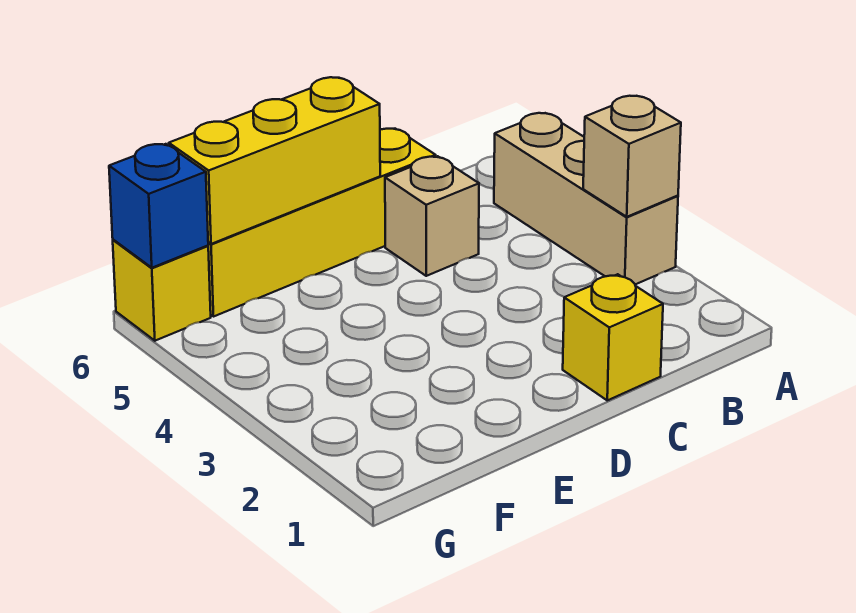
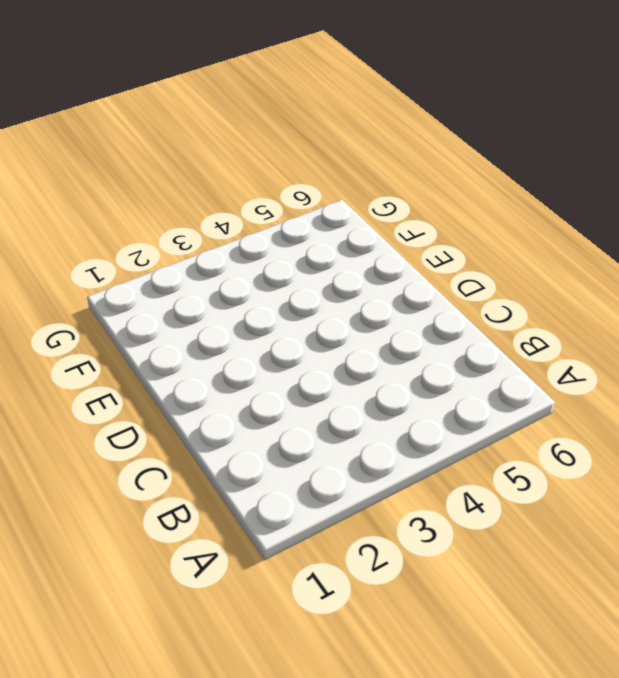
none -> tan brick A3:A5 level 1
none -> yellow brick C1 level 1

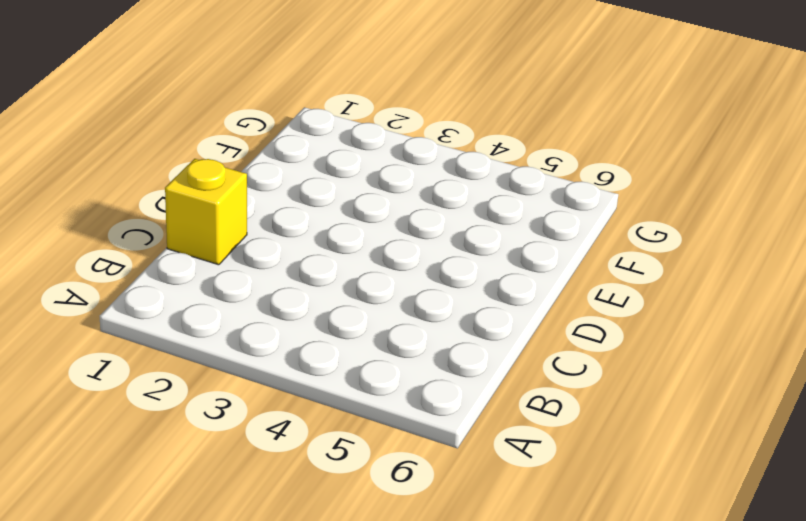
none -> tan brick A3:A5 level 1
none -> tan brick C5 level 1

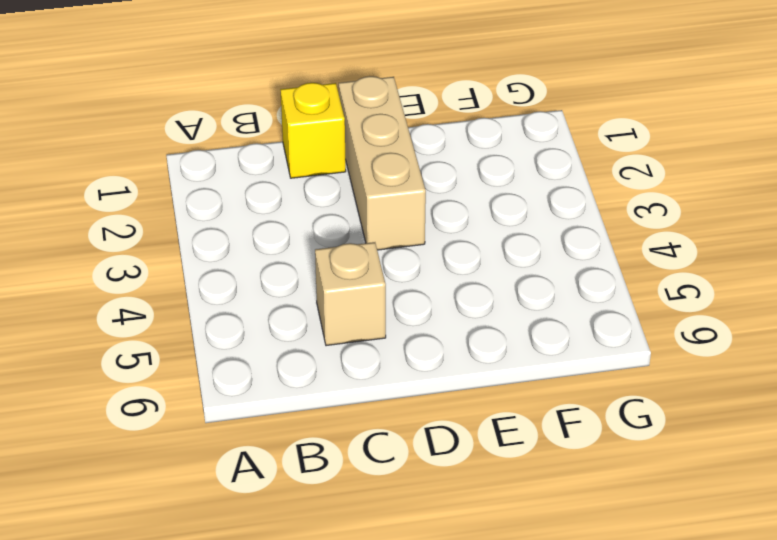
tan brick D1:D3 level 1 -> tan brick A3:A5 level 1
none -> yellow brick C6:F6 level 1
none -> yellow brick G6 level 1

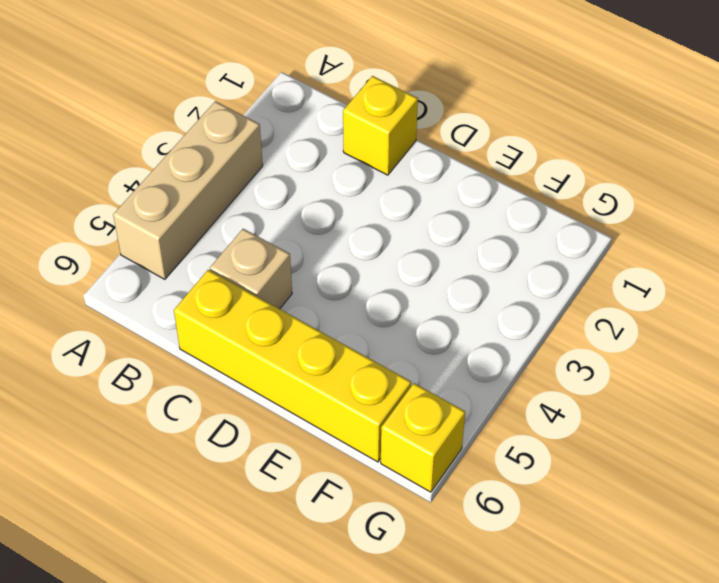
none -> tan brick A3 level 2
none -> yellow brick D6:F6 level 2

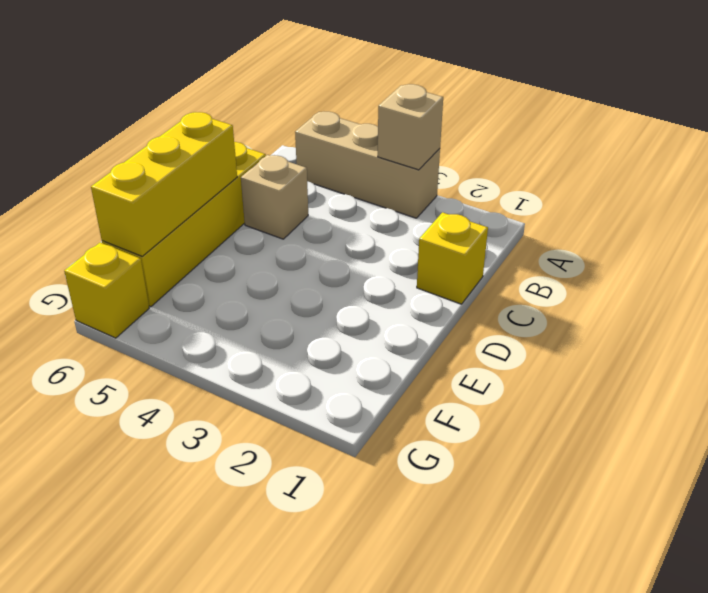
none -> blue brick G6 level 2

